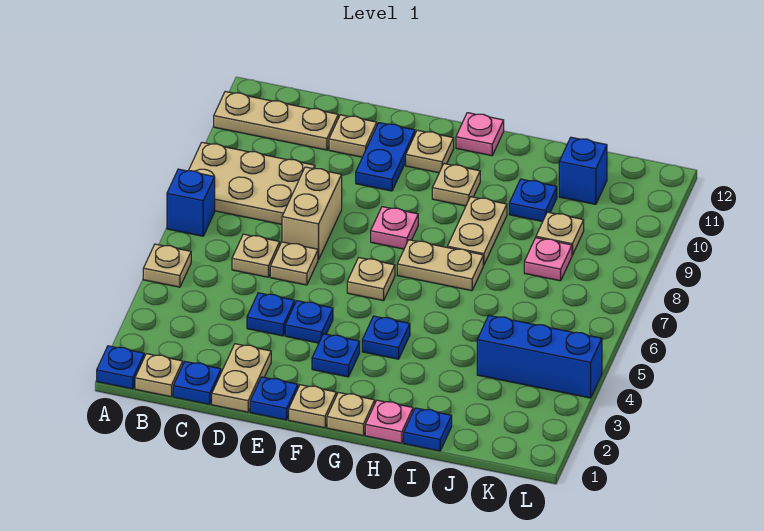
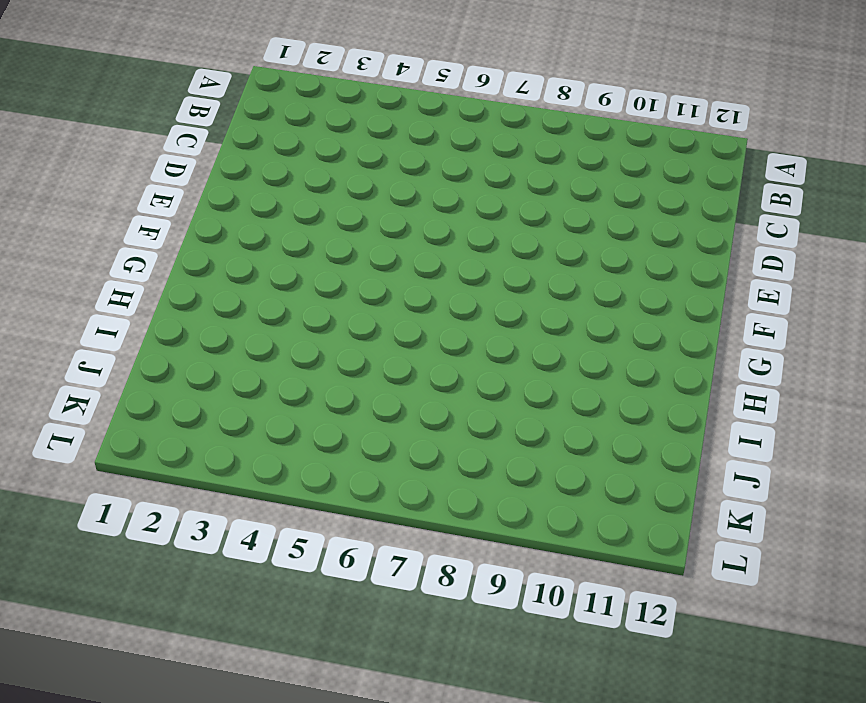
none -> blue plate A1 level 1
none -> tan plate A5 level 1
none -> blue brick A7 level 1
none -> tan plate A8:C9 level 1

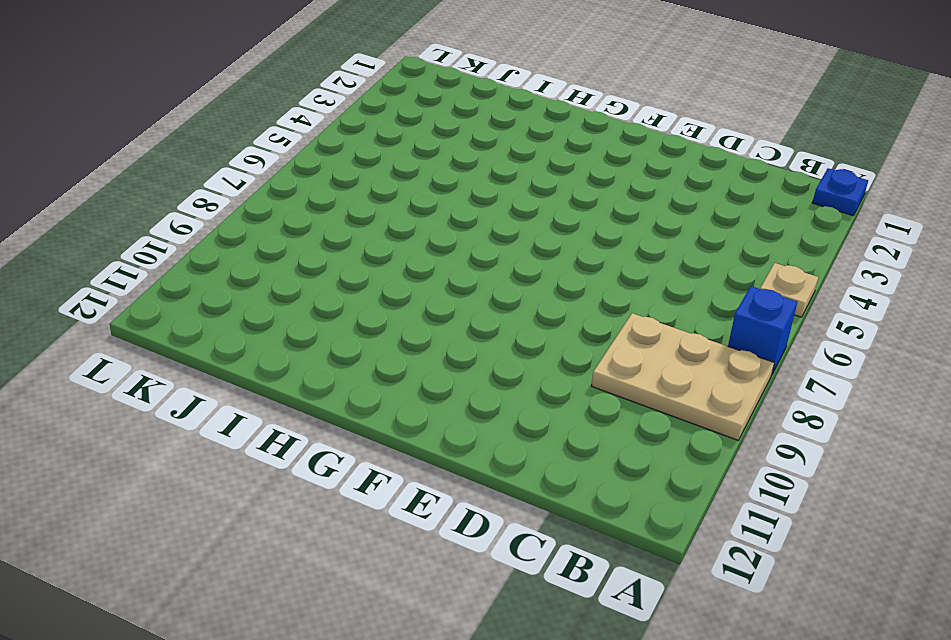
none -> tan plate A11:C11 level 1
none -> tan plate B1 level 1
none -> blue plate C1 level 1
none -> tan plate C6 level 1

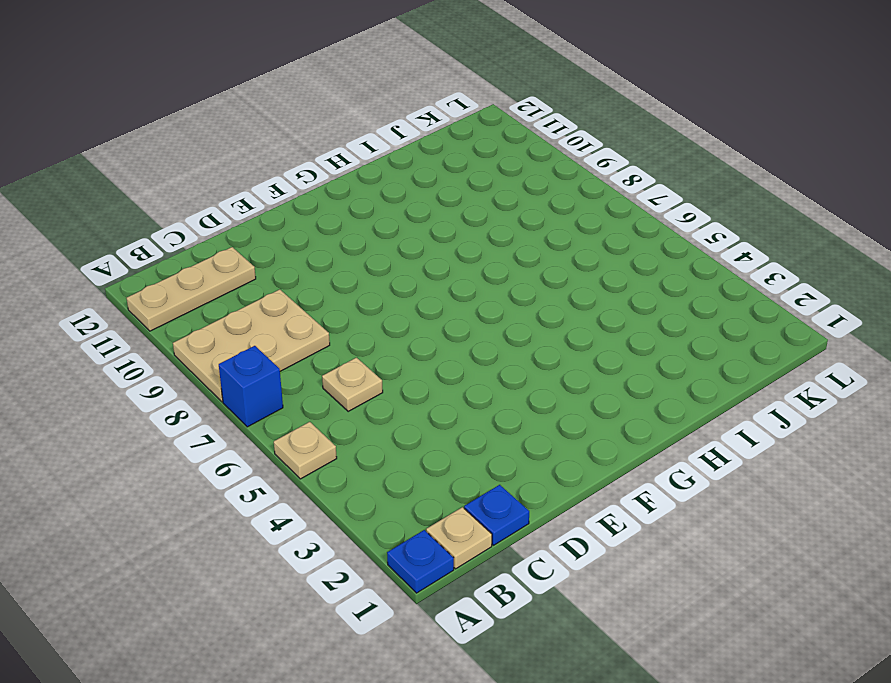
none -> tan plate D1:D2 level 1
none -> blue plate D4 level 1
none -> tan plate D6 level 1
none -> tan brick D7:D8 level 1

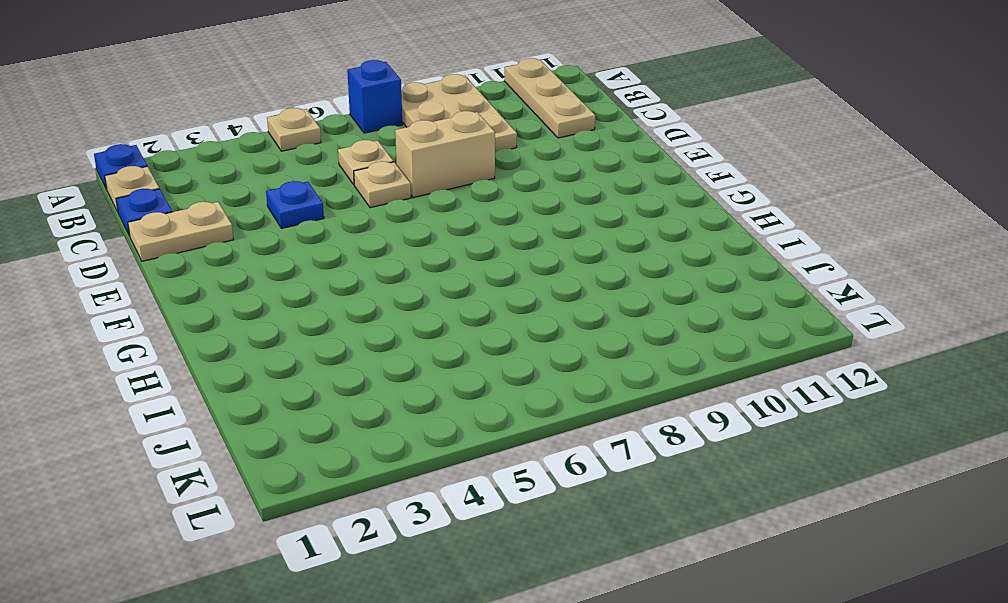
none -> tan plate D11 level 1
none -> blue plate E1 level 1
none -> blue plate E4 level 1
none -> blue plate E10:E11 level 1

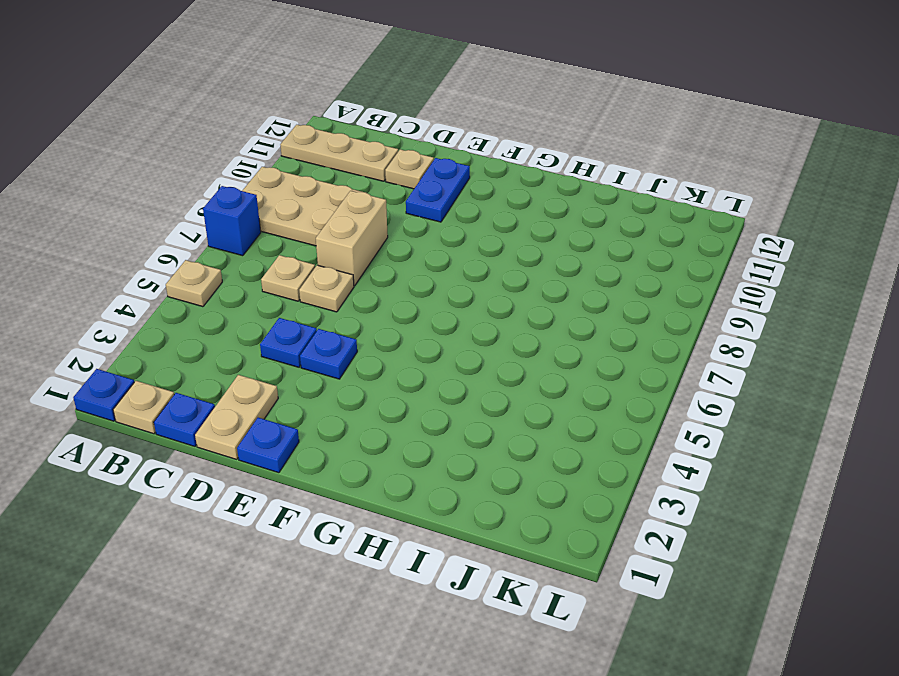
none -> tan plate F1 level 1
none -> blue plate F3 level 1
none -> tan plate F6 level 1
none -> pink plate F8 level 1

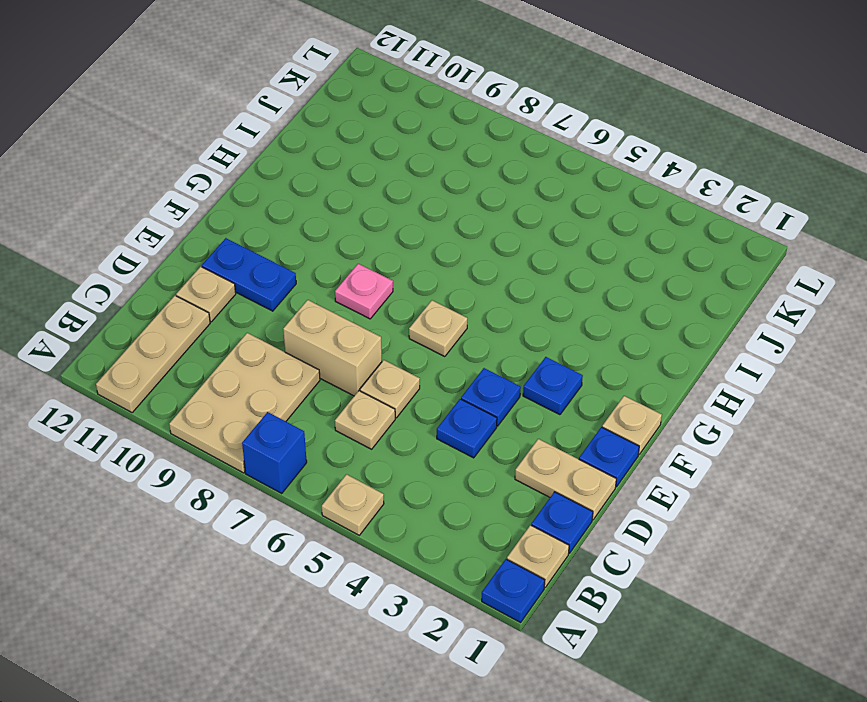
none -> tan plate F11 level 1
none -> tan plate G1 level 1
none -> blue plate G4 level 1
none -> tan plate G7:H7 level 1

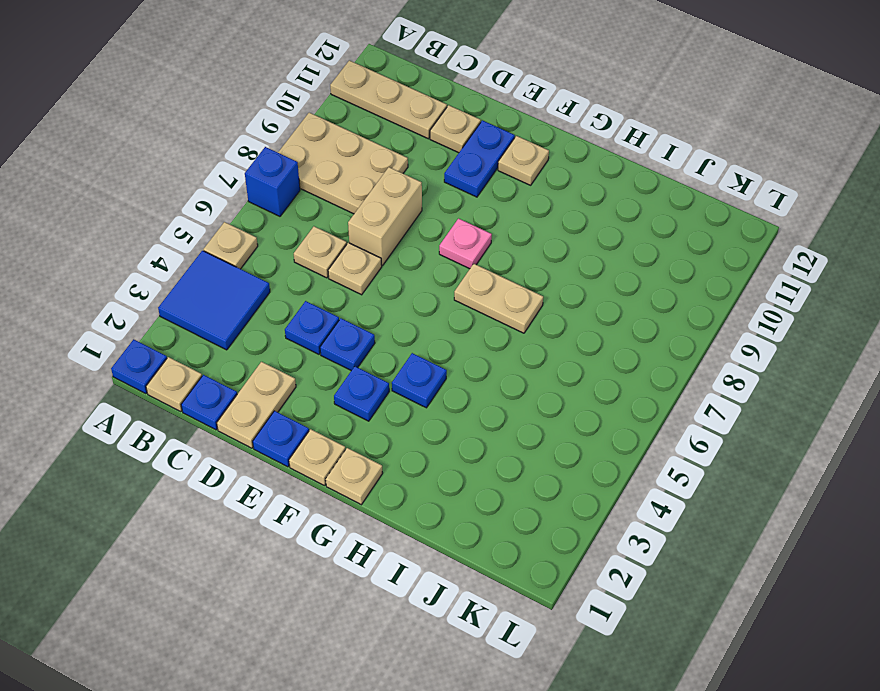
blue tile A3:B4 level 1 -> none
none -> tan plate F6 level 1
none -> tan plate G10 level 1
none -> pink plate G12 level 1
none -> pink plate H1 level 1

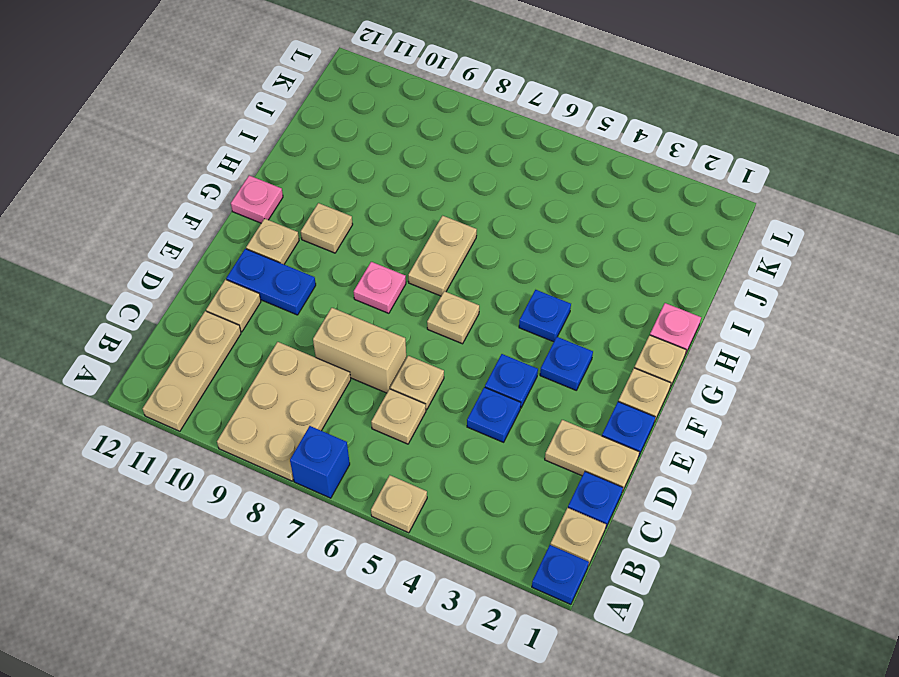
none -> tan plate H8:H9 level 1
none -> blue plate I1 level 1
none -> blue plate I10 level 1
none -> blue brick J4:L4 level 1

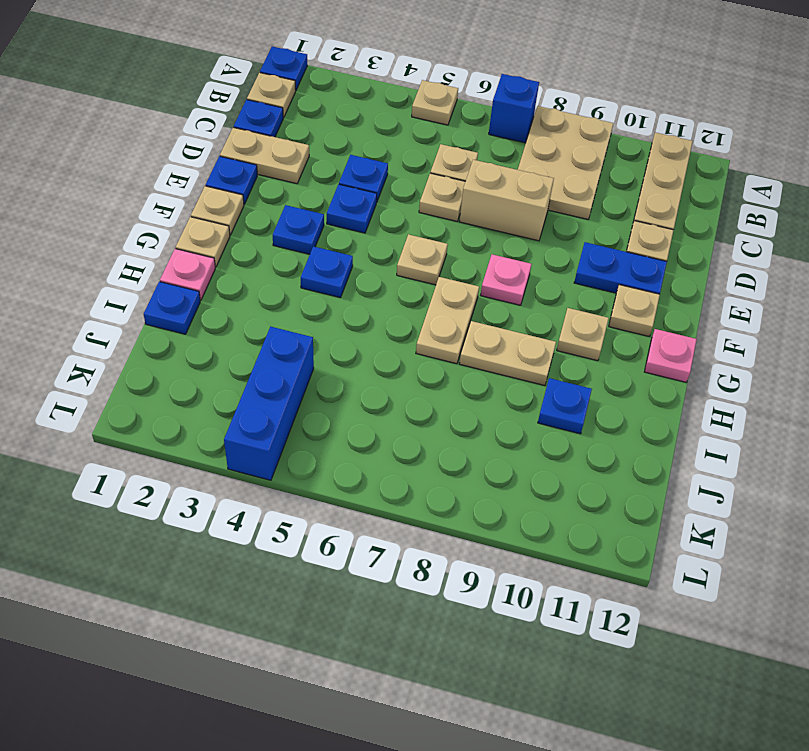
none -> pink plate J8 level 1
none -> tan plate J9 level 1
none -> blue brick J11 level 1

